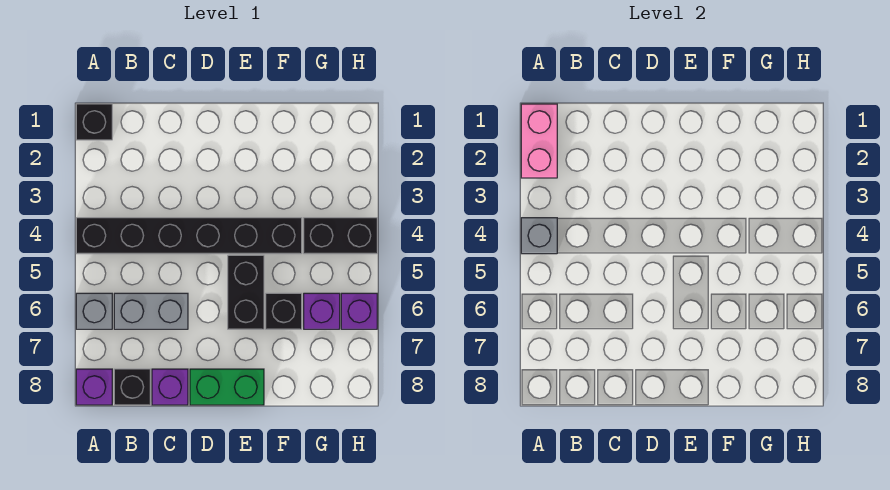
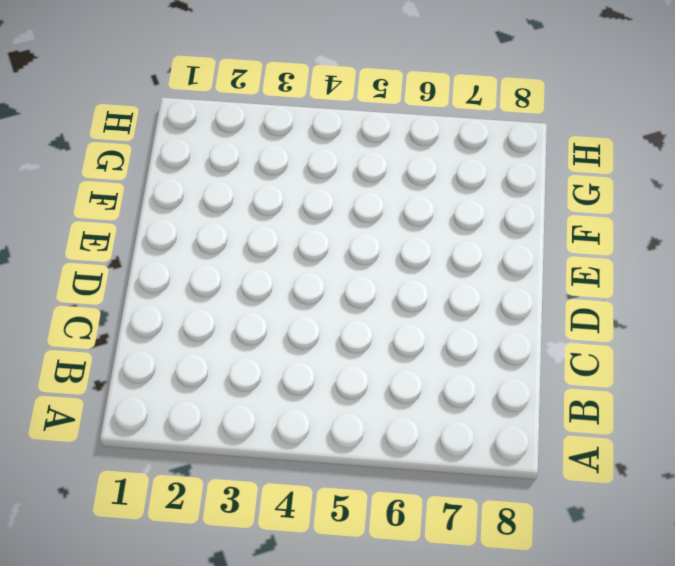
none -> black brick A1 level 1
none -> black brick A4:F4 level 1
none -> grey brick A6 level 1

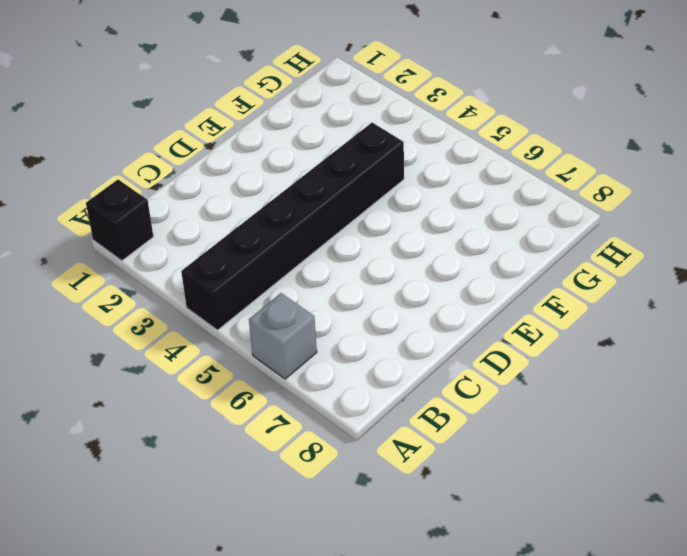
none -> purple brick A8 level 1
none -> grey brick B6:C6 level 1
none -> black brick B8 level 1

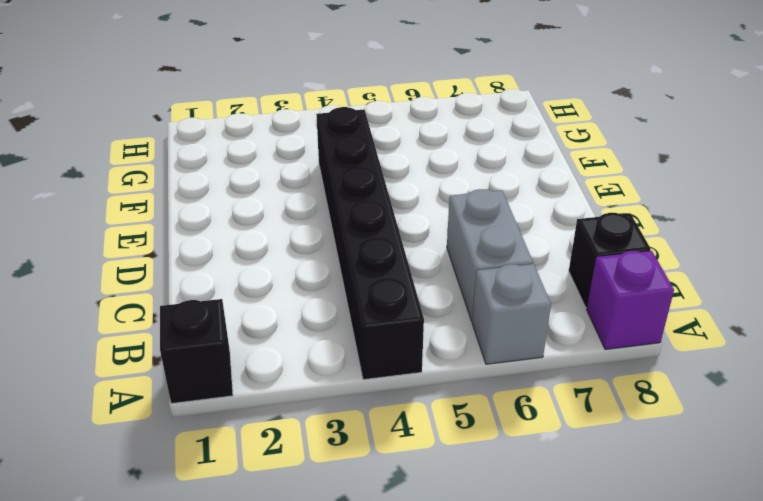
none -> purple brick C8 level 1
none -> green brick D8:E8 level 1
none -> black brick E5:E6 level 1

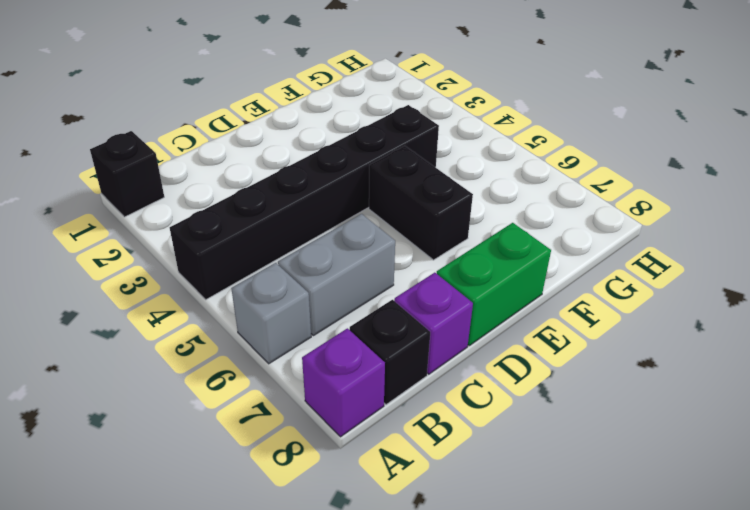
none -> black brick F6 level 1
none -> black brick G4:H4 level 1
none -> purple brick G6 level 1

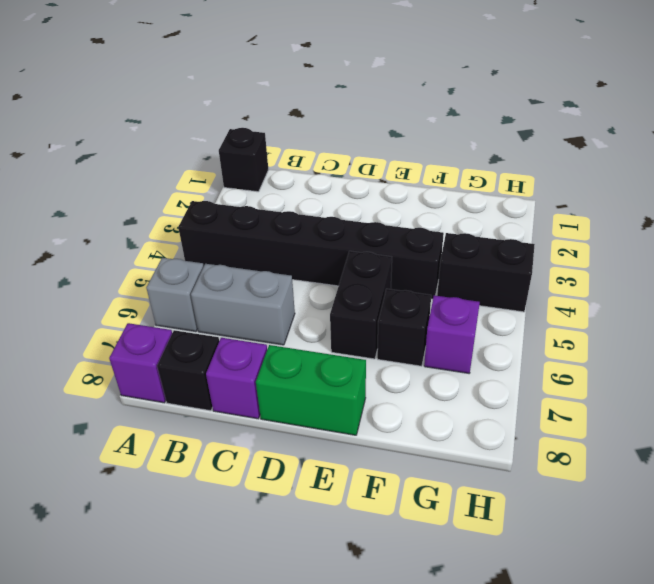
none -> purple brick H6 level 1
none -> pink brick A1:A2 level 2
none -> grey brick A4 level 2

